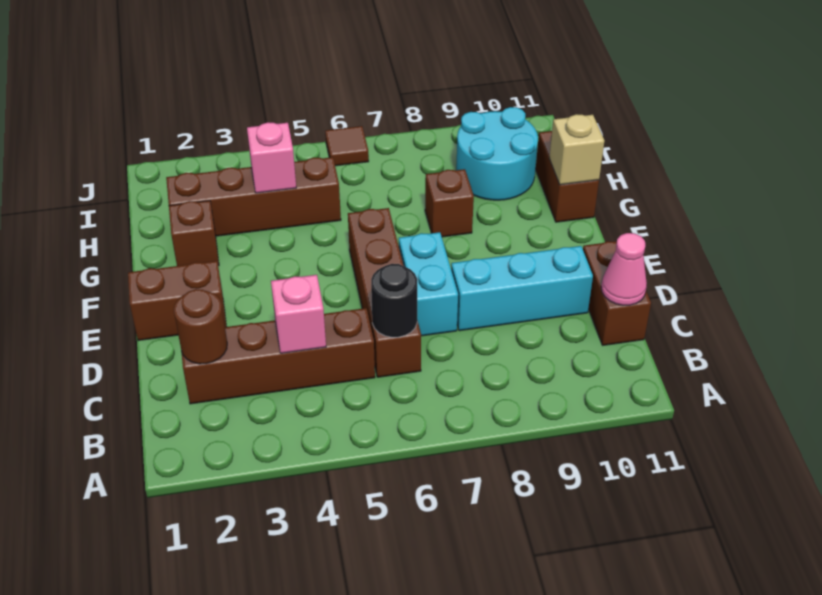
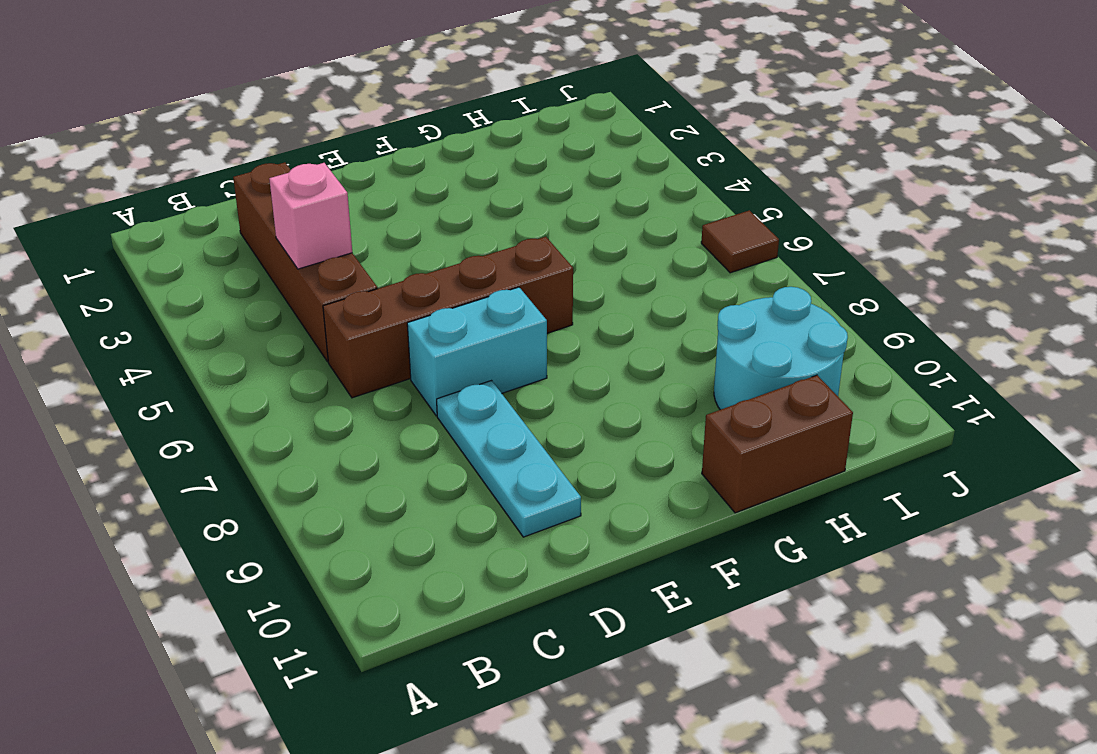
cyan plate D8:D10 level 1 -> cyan brick D8:D10 level 1
none -> brown brick C11:D11 level 1
none -> brown brick E1:E2 level 1
none -> brown brick G2 level 1

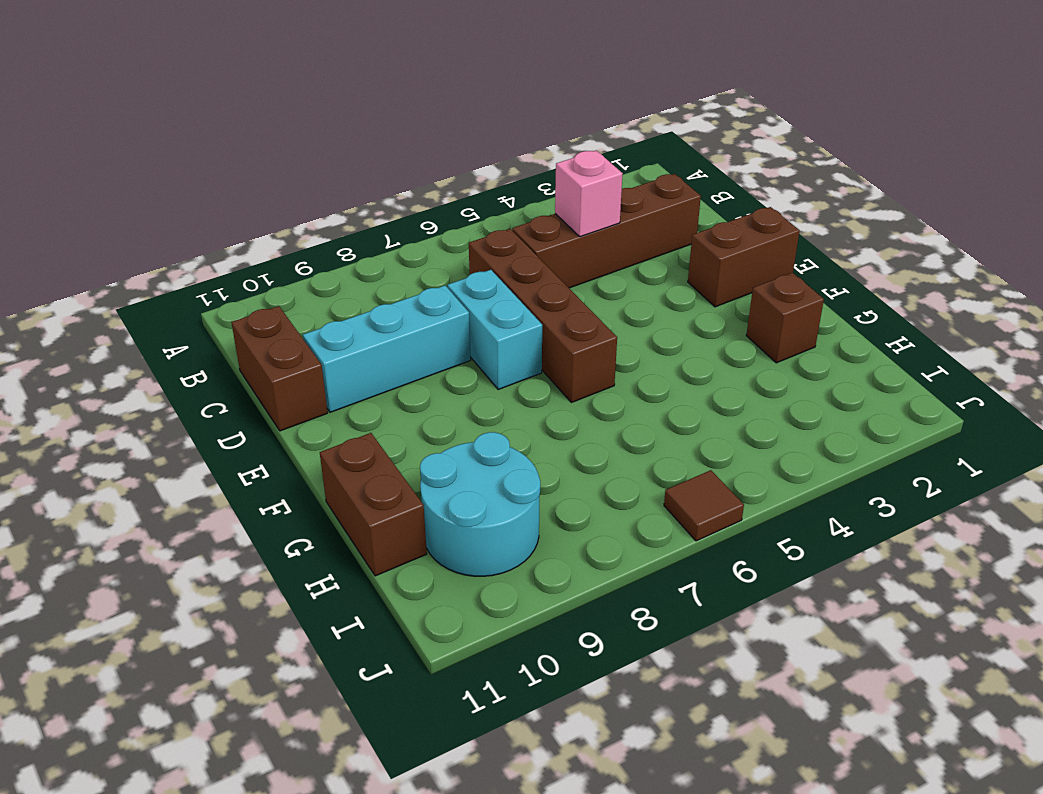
none -> brown brick G8 level 1
none -> brown brick H2:H5 level 1
none -> brown round brick C2 level 2

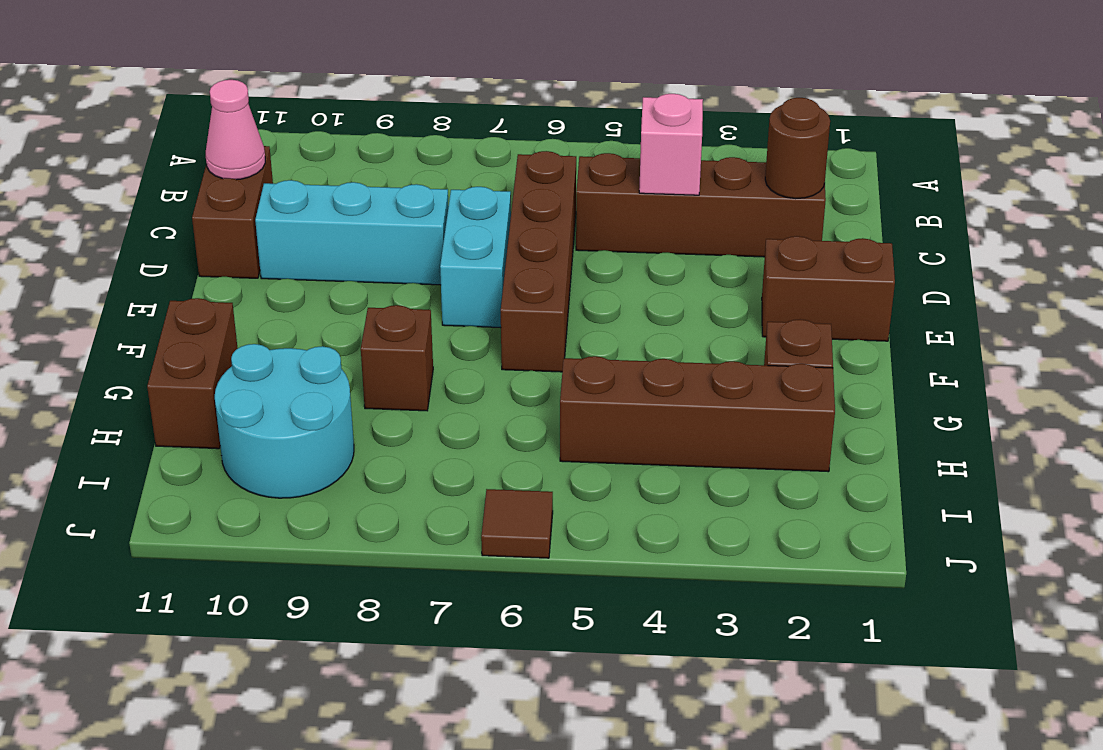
none -> black round brick C6 level 2
none -> tan brick G11 level 2
none -> pink brick H4 level 2

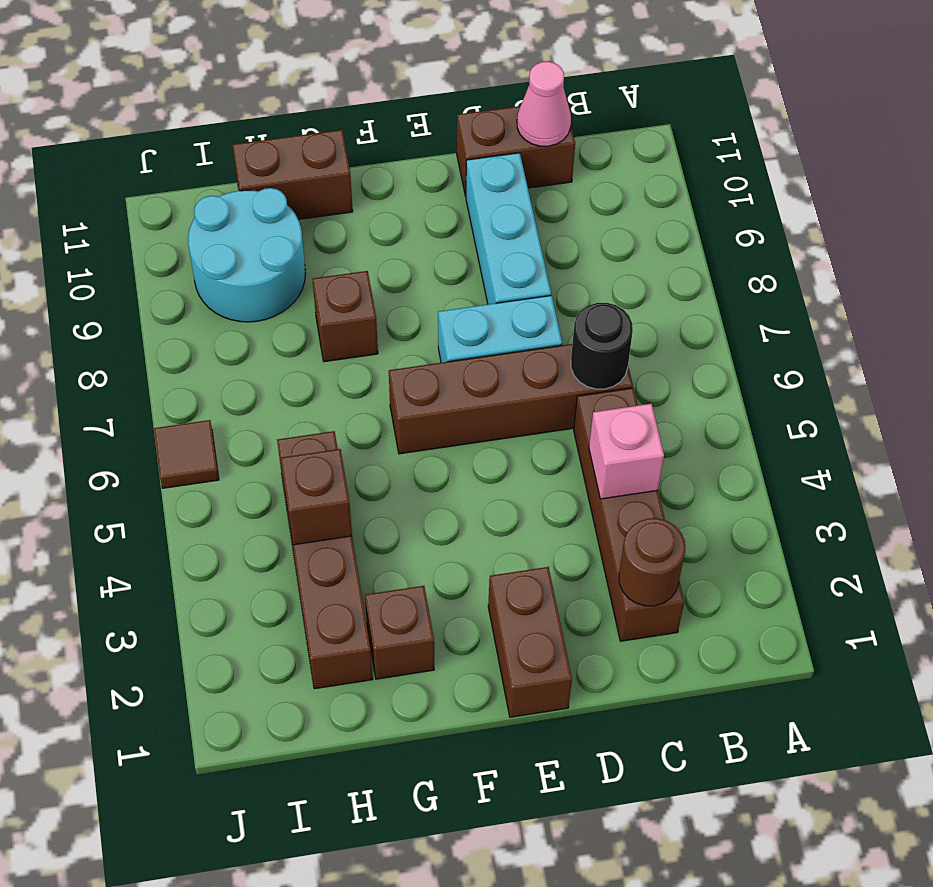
brown brick H4 level 2 -> pink brick H4 level 2
none -> tan brick G11 level 2

